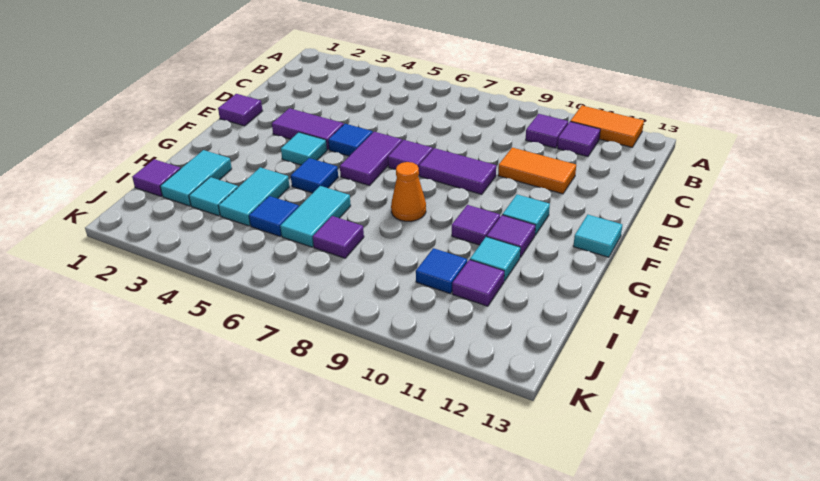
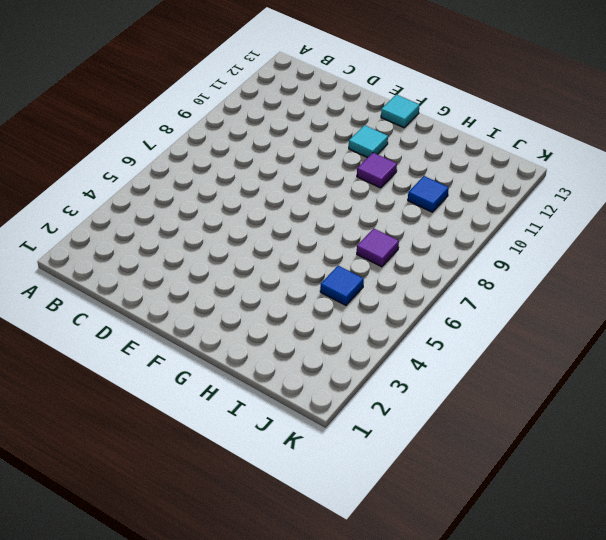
none -> orange tile A11:A12 level 1
none -> purple tile B10 level 1
none -> purple tile B11 level 1

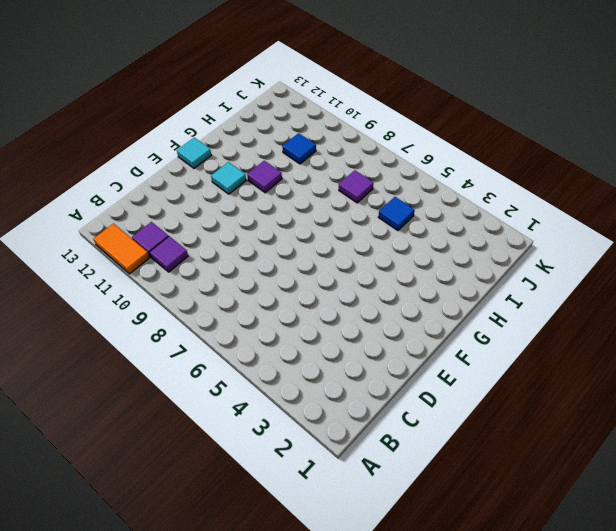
none -> orange tile D10:D11 level 1
none -> purple tile E1 level 1
none -> purple tile E3:E4 level 1

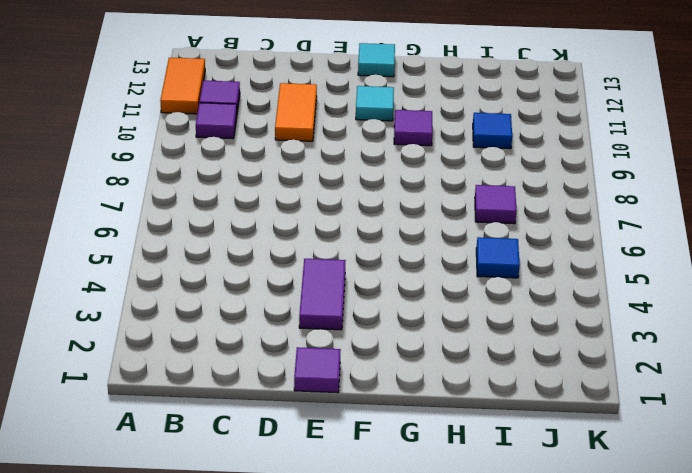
none -> blue tile E5 level 1
none -> purple tile E6:F6 level 1
none -> purple tile E7 level 1

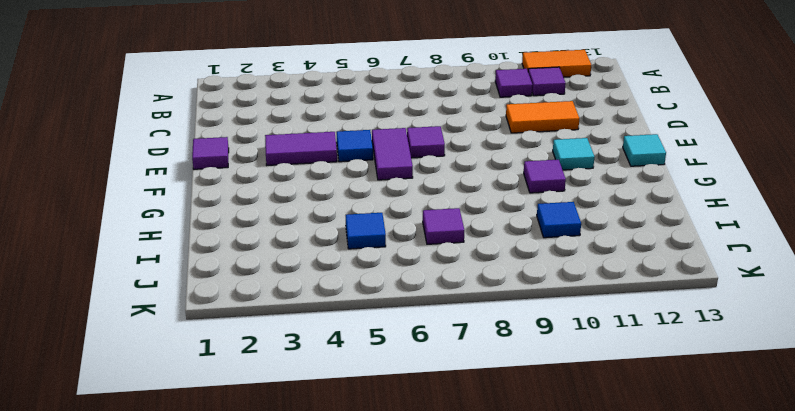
none -> purple tile E8:E9 level 1
none -> cyan tile F4 level 1
none -> blue tile G5 level 1

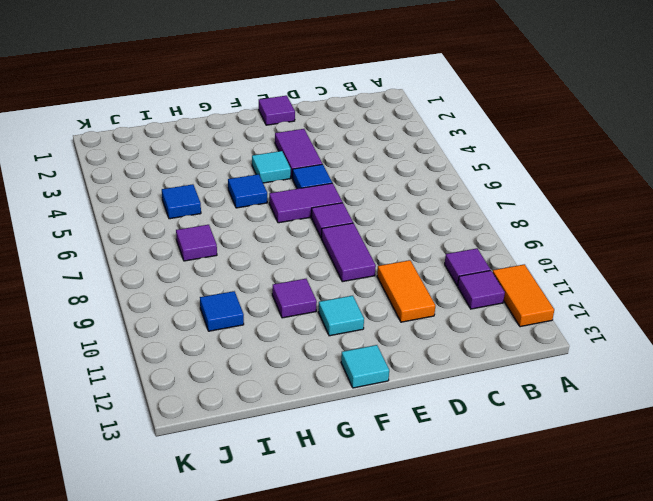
none -> orange cone G8 level 1
none -> purple tile G11 level 1
none -> cyan tile H2:I2 level 1

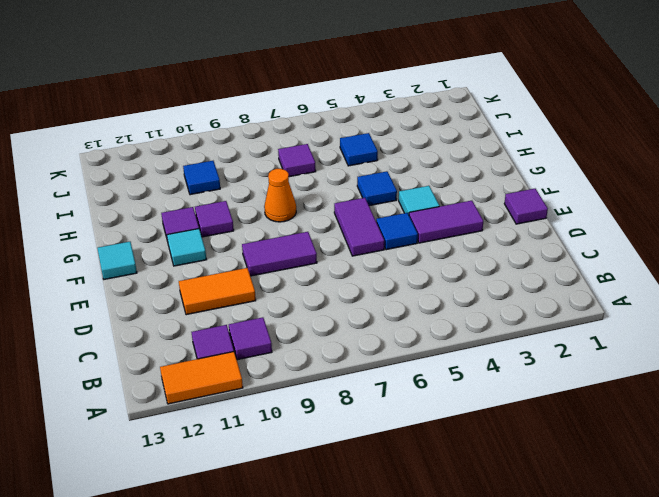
none -> purple tile E7 level 1
none -> cyan tile H2:I2 level 1
none -> cyan tile H4:I4 level 1

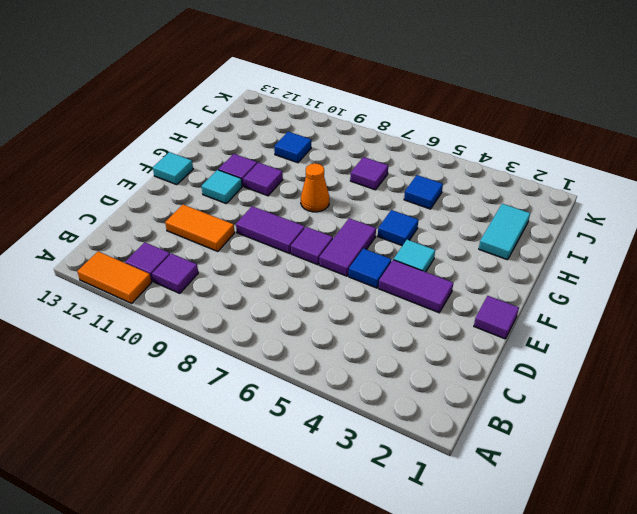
none -> cyan tile H4:I4 level 1
none -> cyan tile H6:I6 level 1
none -> cyan tile H11 level 1

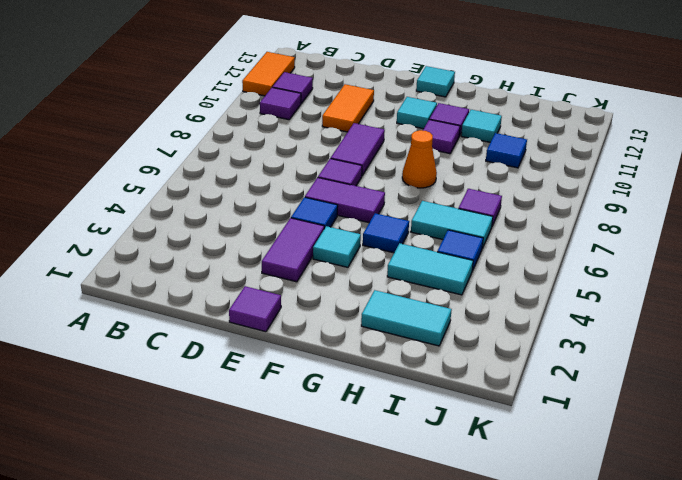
none -> purple tile I1 level 1
none -> cyan tile I3 level 1
none -> purple tile I11 level 1

